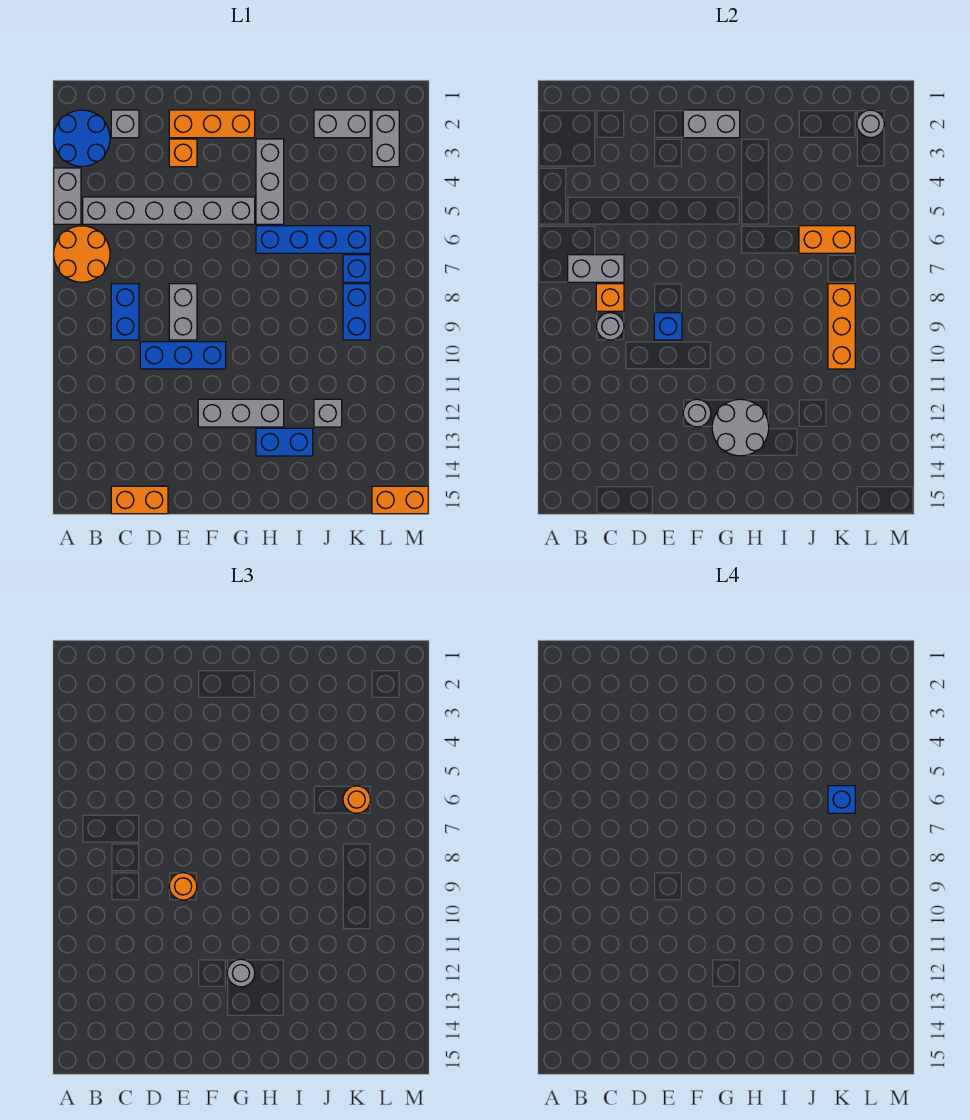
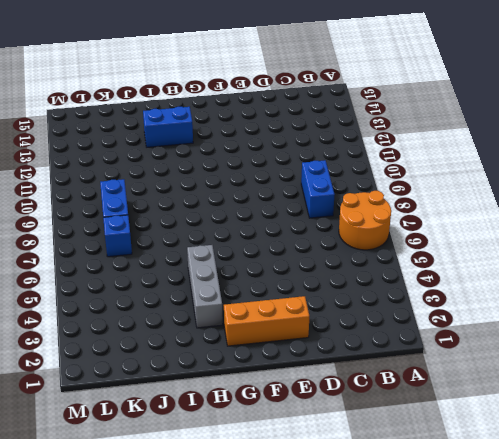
none -> blue round brick A2:B3 level 1
none -> grey brick A4:A5 level 1
none -> grey brick B5:G5 level 1
none -> grey brick C2 level 1

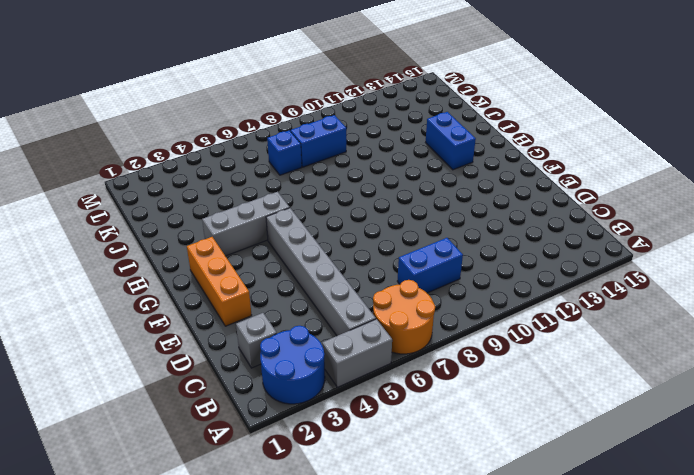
none -> orange brick C15:D15 level 1
none -> blue brick D10:F10 level 1
none -> orange brick E3 level 1
none -> grey brick E8:E9 level 1

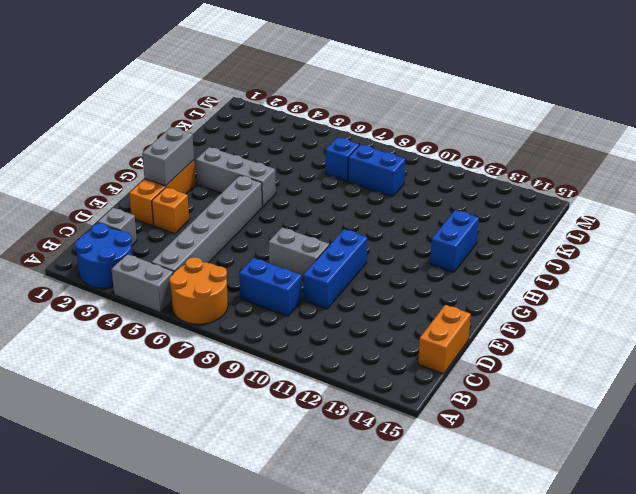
none -> grey brick F12:H12 level 1
none -> blue brick H6:K6 level 1
none -> grey brick J2:K2 level 1
none -> grey brick J12 level 1

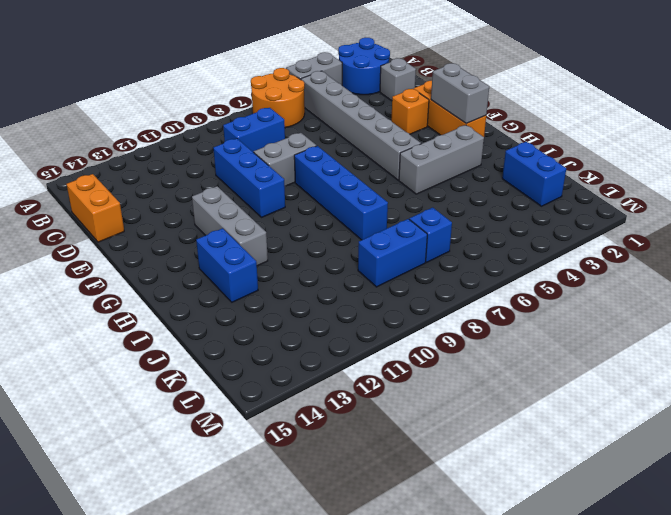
blue brick F8:I8 level 1 -> blue brick H6:K6 level 1
blue brick J2:K2 level 1 -> grey brick J2:K2 level 1
none -> grey brick J12 level 1
none -> grey brick L2:L3 level 1
none -> orange brick L15:M15 level 1
none -> grey brick B7:C7 level 2

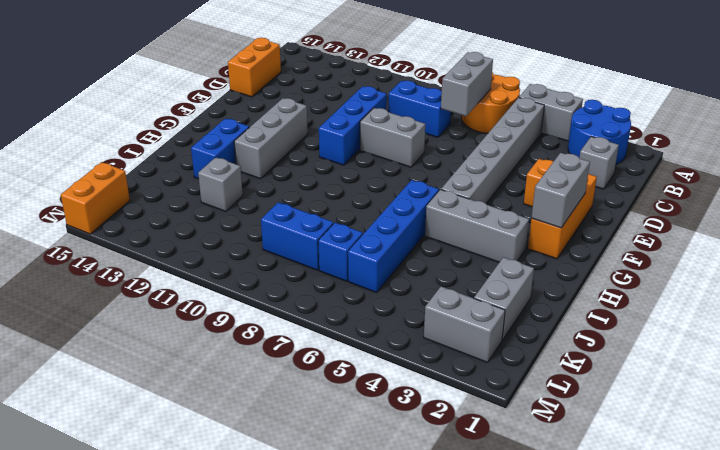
none -> orange brick C8 level 2
none -> grey round brick C9 level 2
none -> blue brick E9 level 2
none -> grey round brick F12 level 2

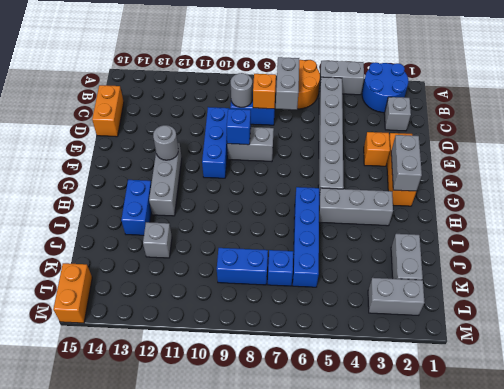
none -> grey round brick G12:H13 level 2
none -> orange brick J6:K6 level 2
none -> orange brick K8:K10 level 2
none -> grey round brick L2 level 2

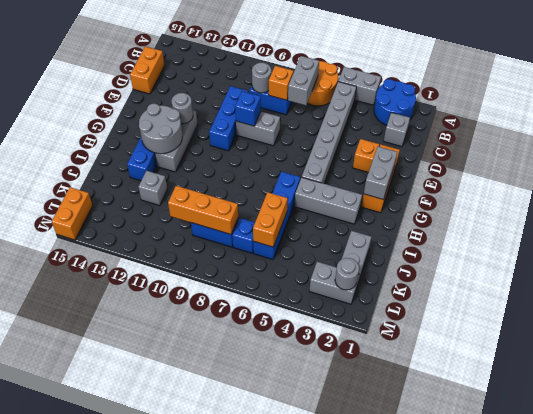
none -> orange round brick E9 level 3
none -> grey round brick G12 level 3
none -> orange round brick K6 level 3
none -> blue brick K6 level 4

